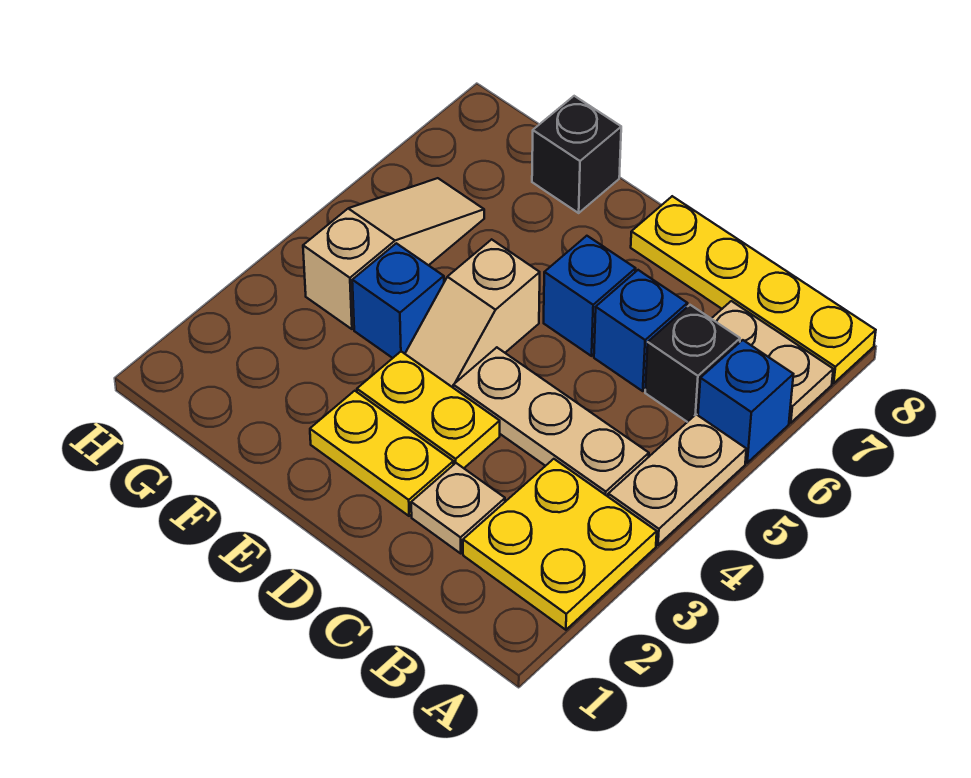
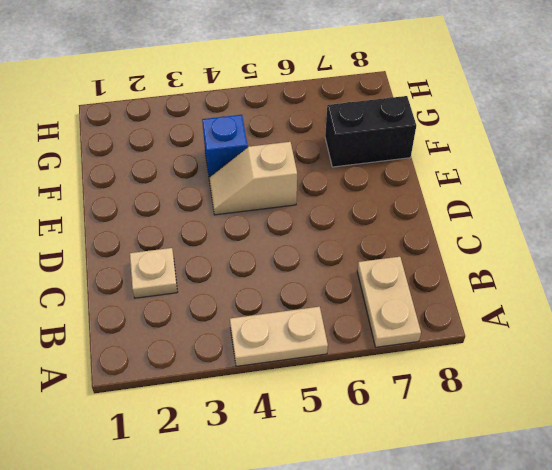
black brick F7:F8 level 1 -> black brick F8 level 1
none -> yellow plate A2:B3 level 1
none -> blue brick A6 level 1
none -> yellow plate A8:D8 level 1

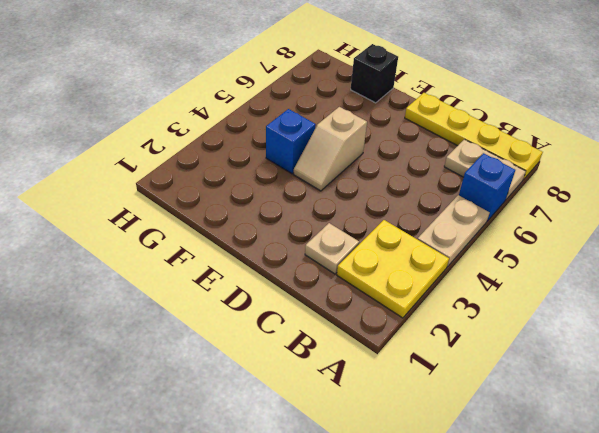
none -> tan plate B4:D4 level 1
none -> black brick B6 level 1
none -> blue brick C6 level 1

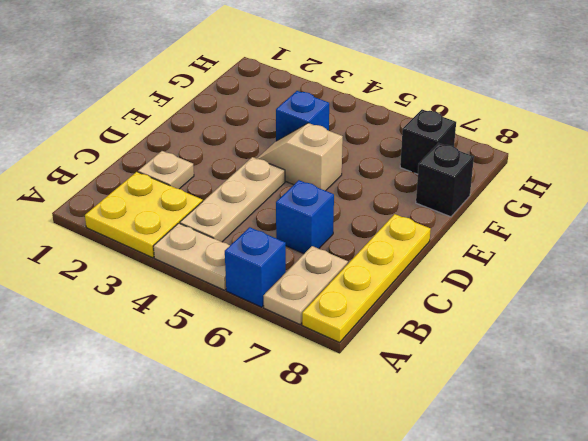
black brick G7 level 1 -> black brick B6 level 1
none -> yellow plate D2:E2 level 1
none -> yellow plate D3:E3 level 1
none -> blue brick D6 level 1

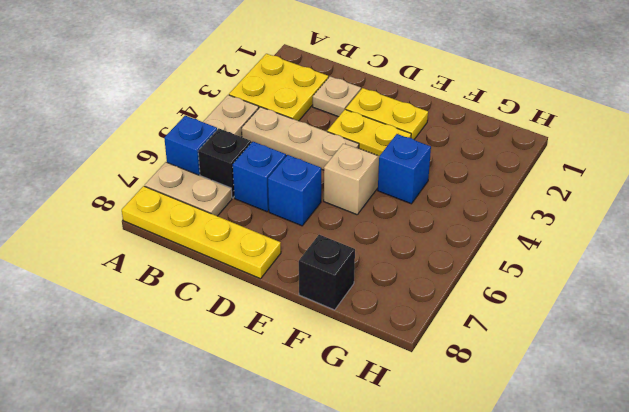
none -> tan slope G4:G6 level 1 top 4

